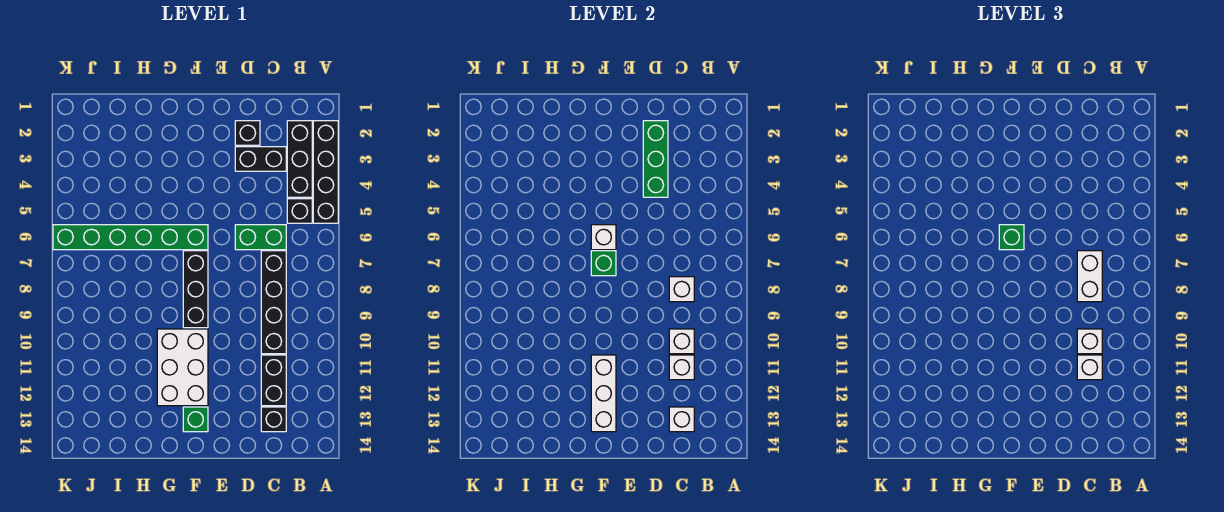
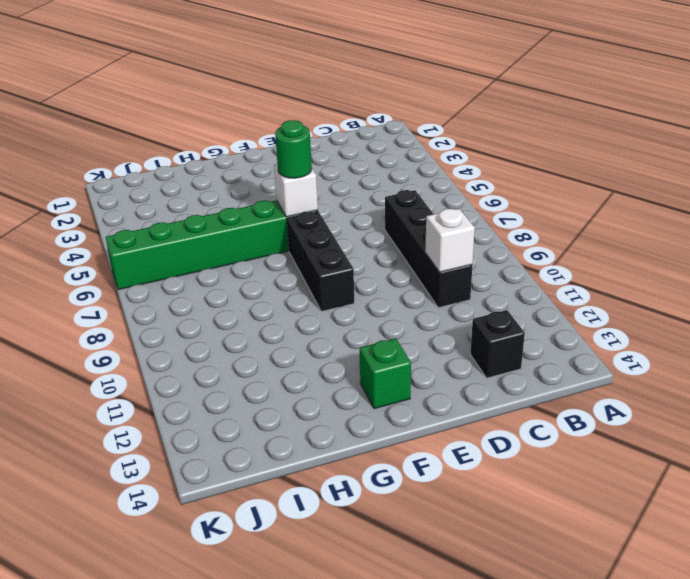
green round brick F6 level 3 -> green brick F6 level 3
none -> black brick A2:A5 level 1
none -> black brick B2:B4 level 1
none -> black brick B5 level 1

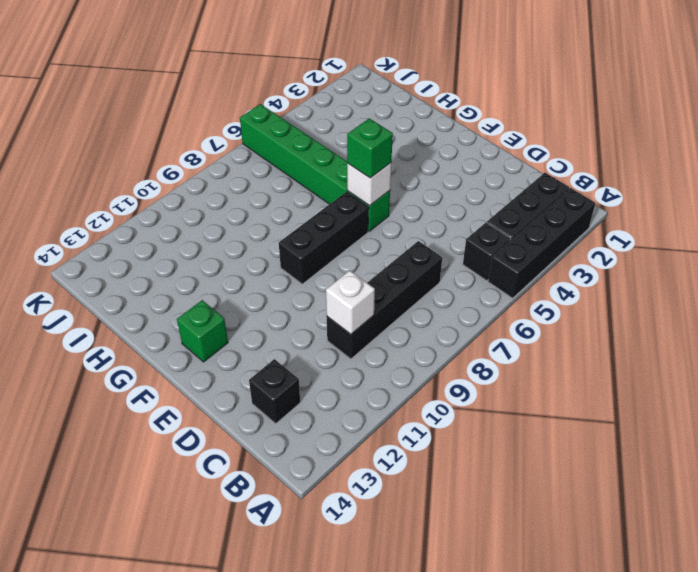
none -> black brick C3:D3 level 1
none -> green brick C6:D6 level 1
none -> black brick C11:C12 level 1

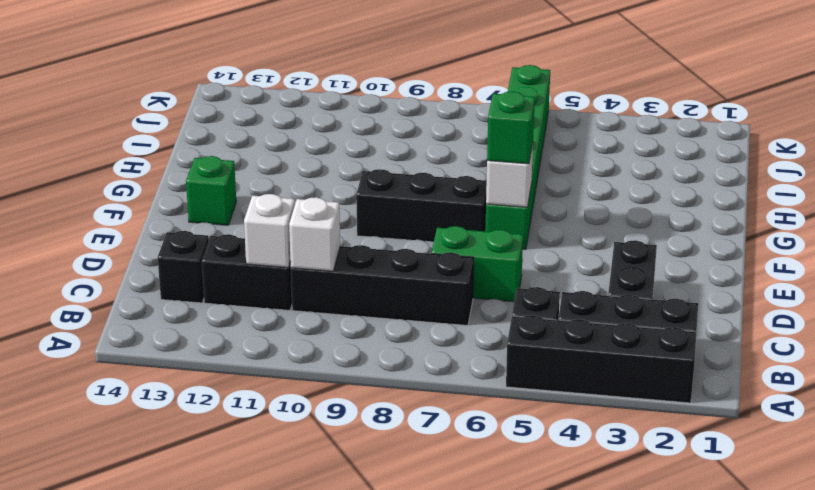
green brick D6:D7 level 1 -> green brick C6:D6 level 1
none -> black brick D2 level 1
none -> white brick F10:G12 level 1
none -> white brick C8 level 2

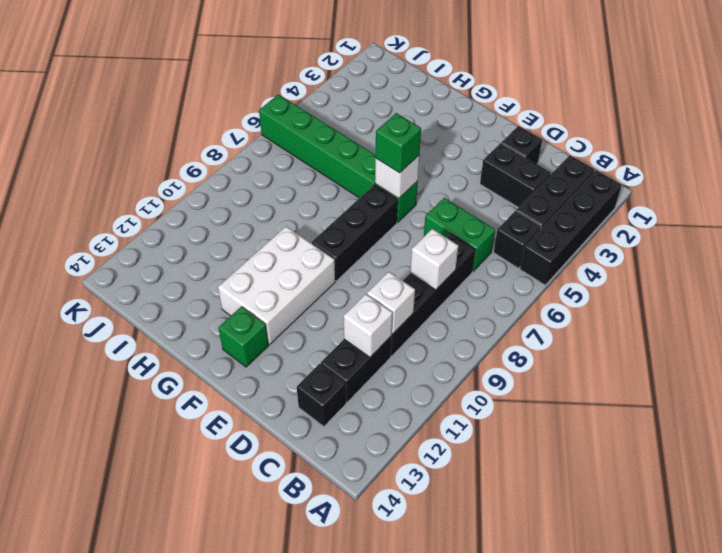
none -> white brick C13 level 2
none -> green brick D2:D4 level 2
none -> green brick F7 level 2

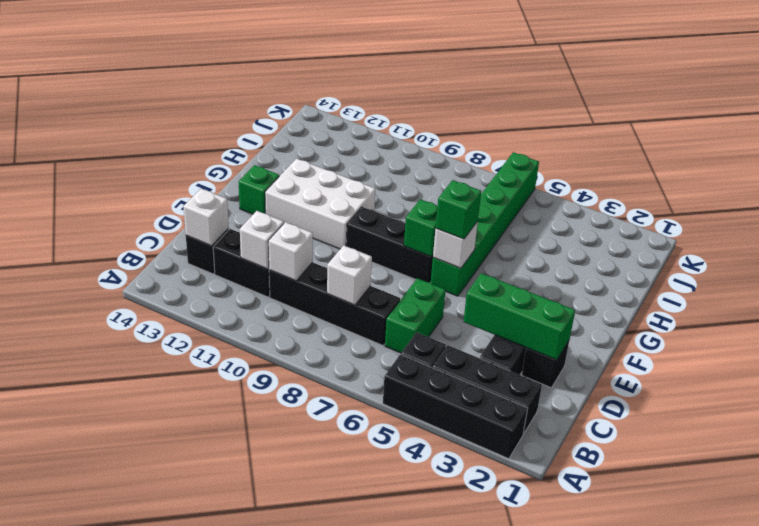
none -> white brick F11:F13 level 2
none -> white brick C7:C8 level 3
none -> white brick C10 level 3

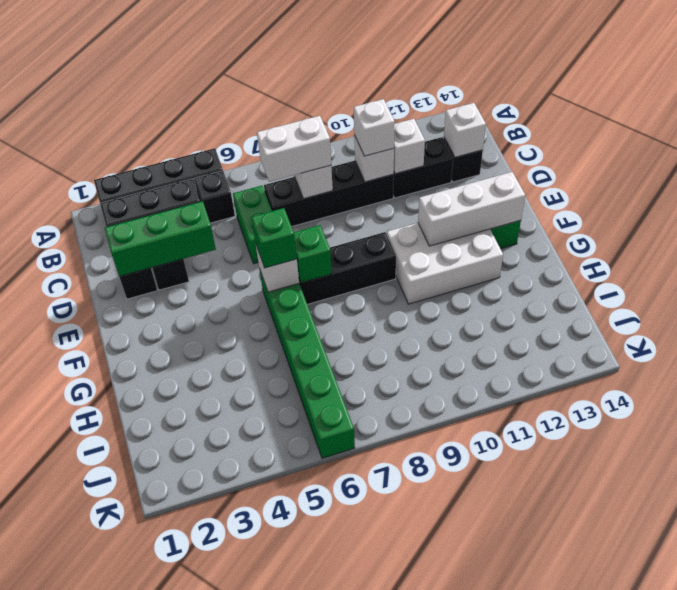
none -> white brick C11 level 3

